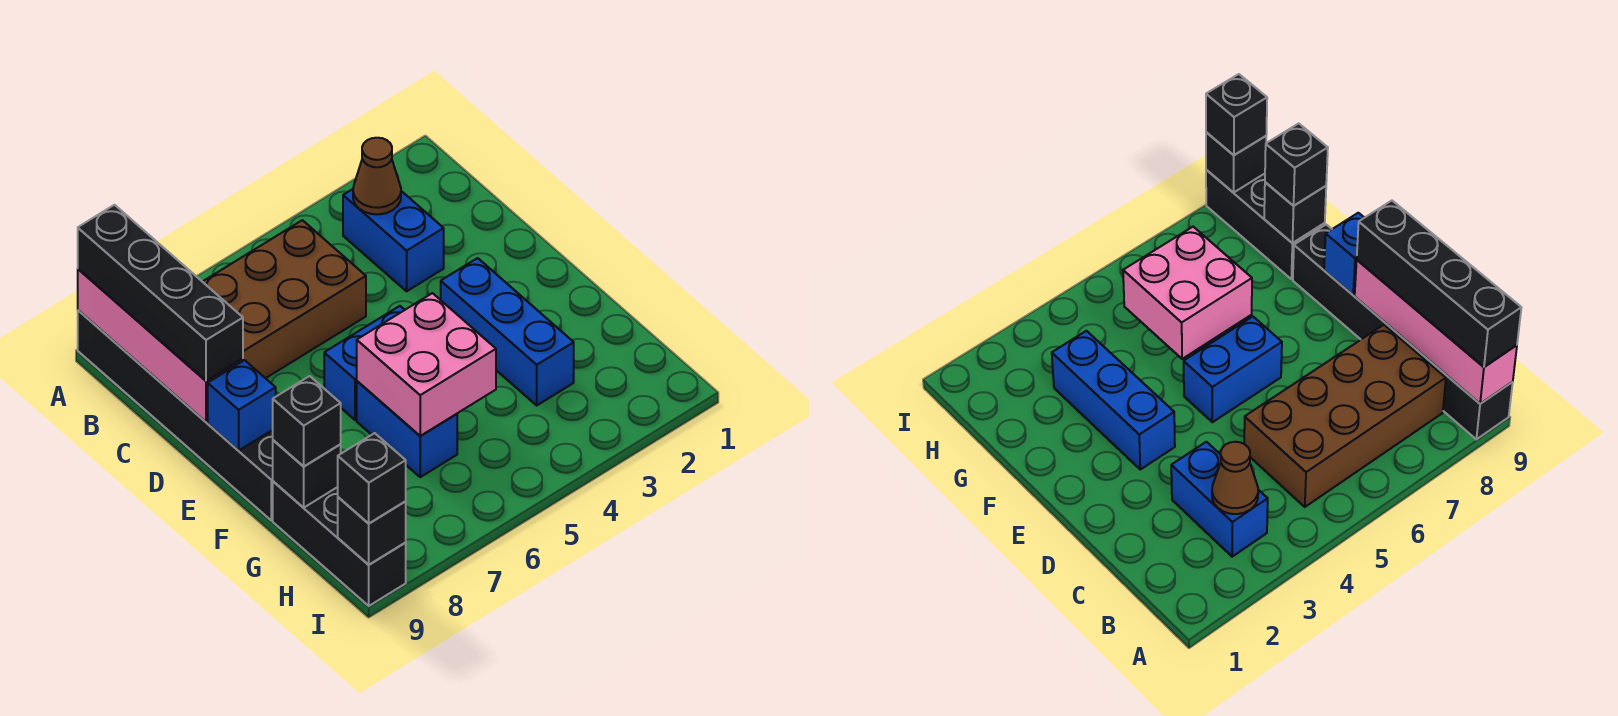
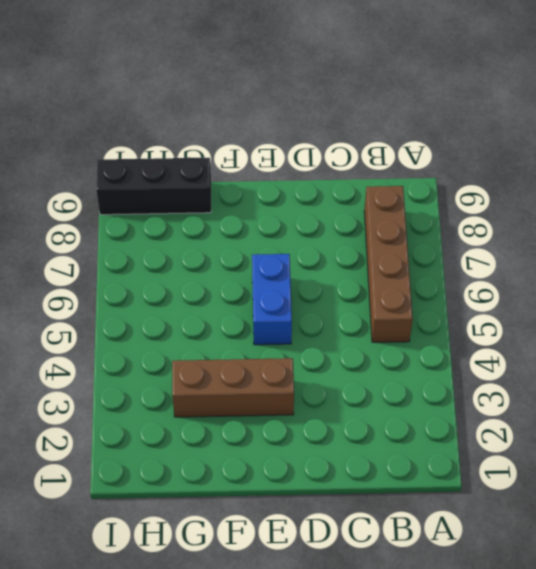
brown brick B5:B8 level 1 -> brown brick B5:C8 level 1
brown brick E3:G3 level 1 -> blue brick E3:G3 level 1
none -> black brick A9:F9 level 1
none -> blue brick B3:C3 level 1
none -> blue brick F6:G6 level 1

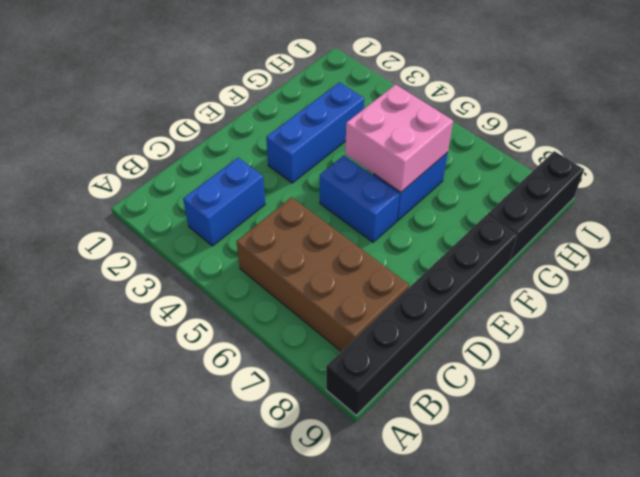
none -> pink brick A9:D9 level 2
none -> brown cone B3 level 2
none -> blue brick E9 level 2

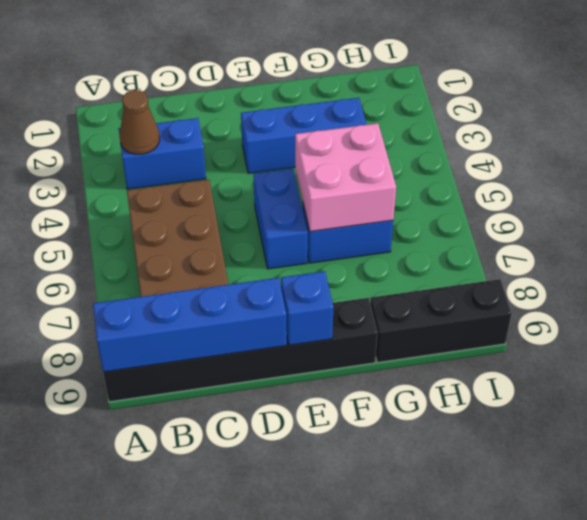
blue brick A9:D9 level 2 -> pink brick A9:D9 level 2
none -> black brick G9 level 2
none -> black brick I9 level 2
none -> black brick A9:D9 level 3

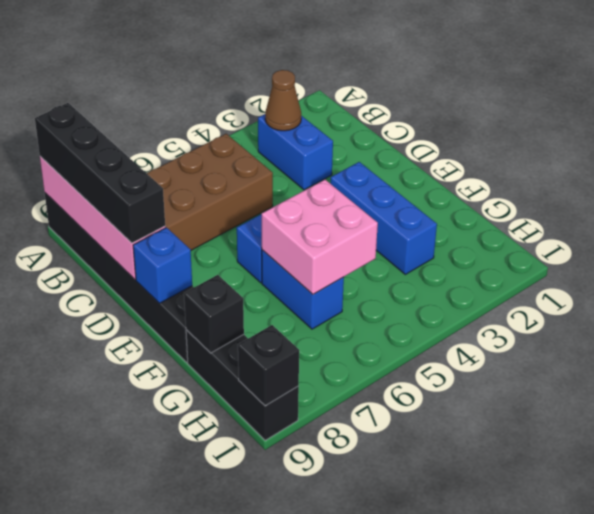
none -> black brick G9 level 3
none -> black brick I9 level 3

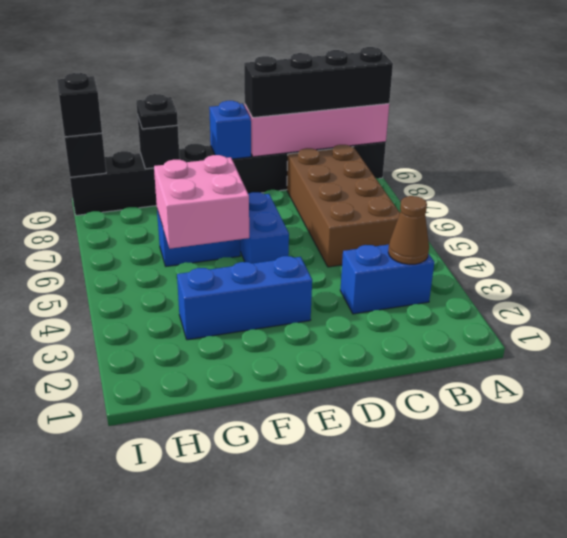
black plate G9 level 3 -> black brick G9 level 3

